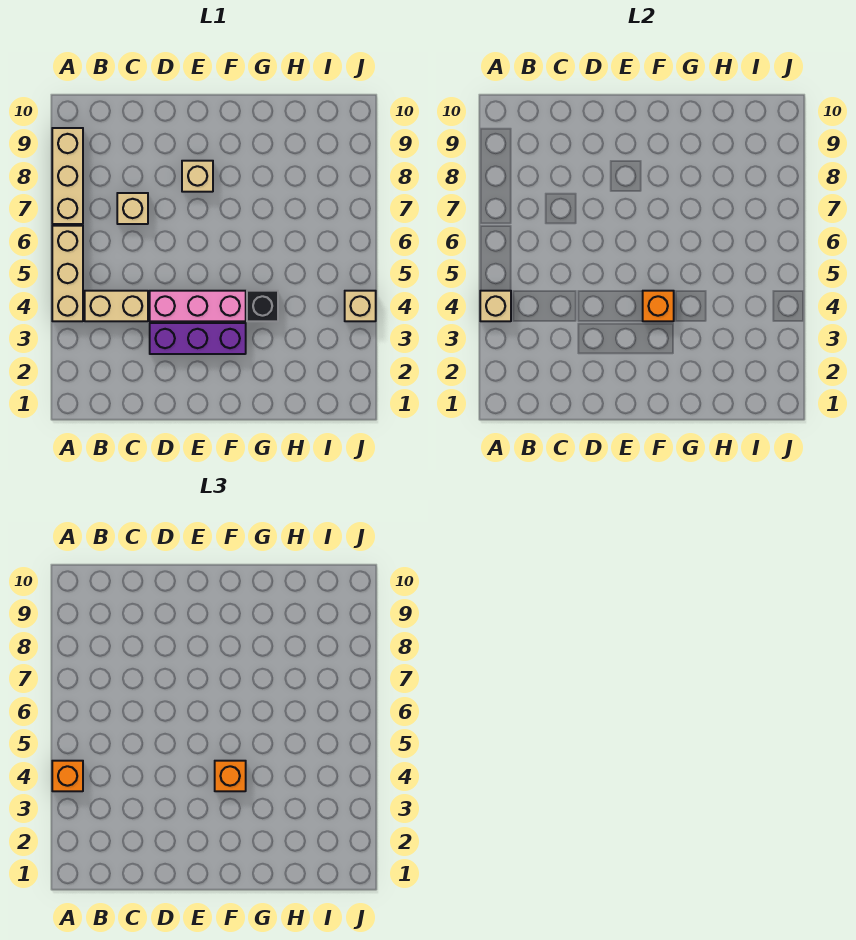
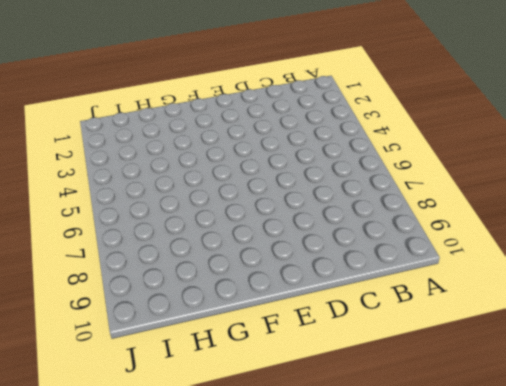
none -> tan brick A4:A6 level 1
none -> tan brick A7:A9 level 1
none -> tan brick B4:C4 level 1

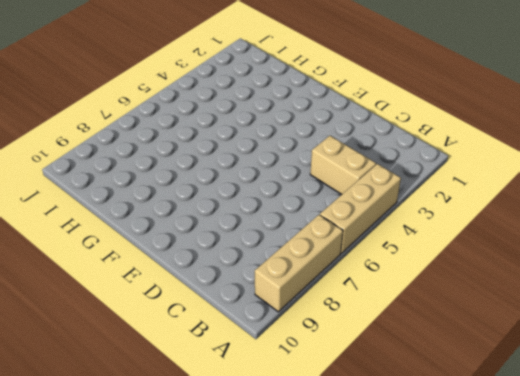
none -> tan brick C7 level 1
none -> purple brick D3:F3 level 1
none -> pink brick D4:F4 level 1

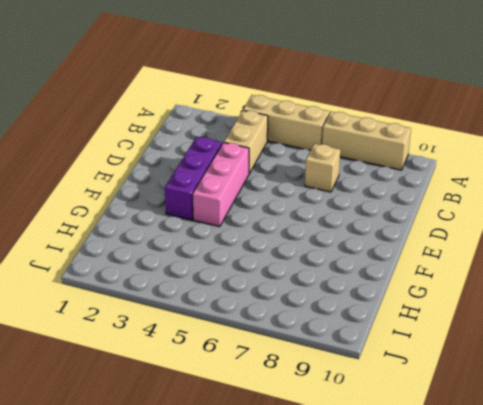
none -> tan brick E8 level 1
none -> black brick G4 level 1
none -> tan brick J4 level 1

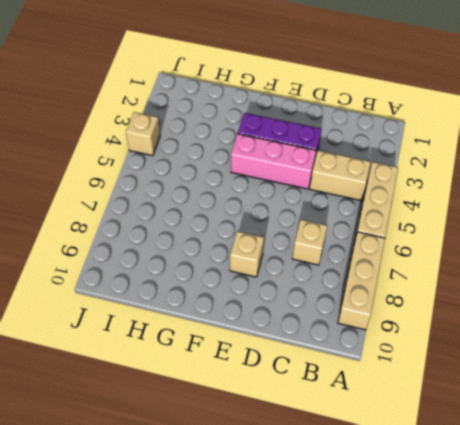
none -> black brick G4 level 1
none -> tan brick A4 level 2
none -> orange brick F4 level 2

